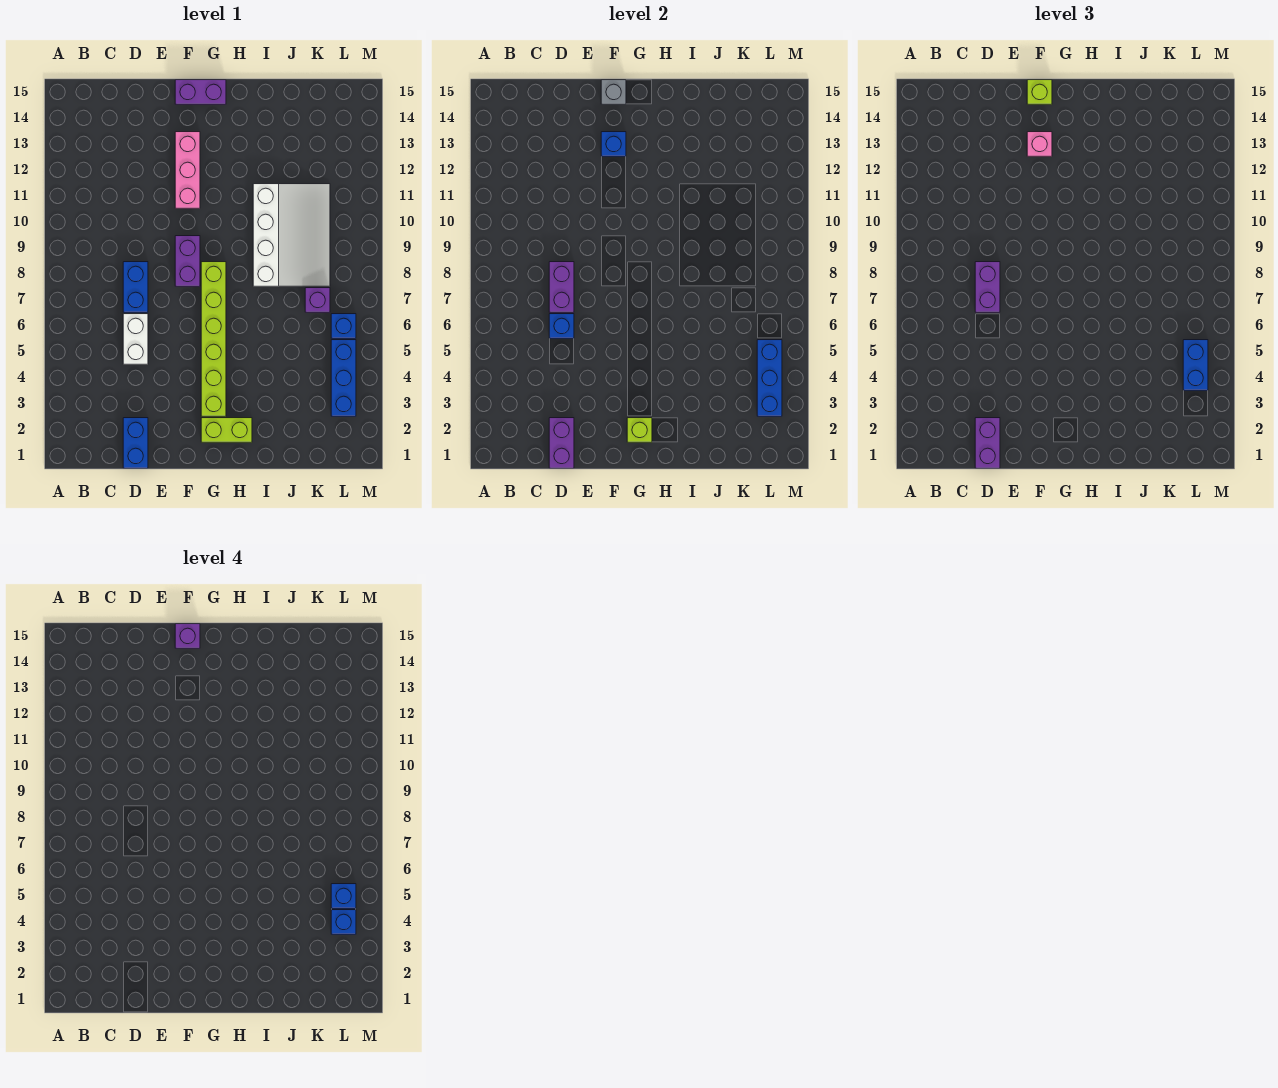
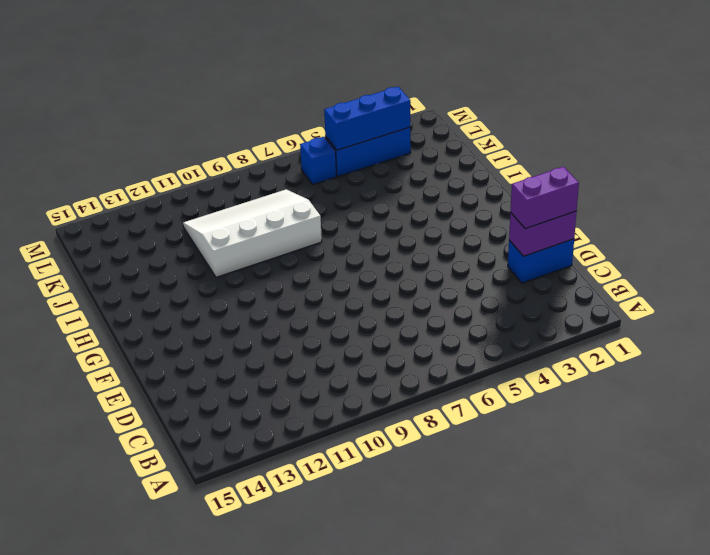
none -> white brick D5:D6 level 1
none -> blue brick D7:D8 level 1
none -> purple brick F8:F9 level 1

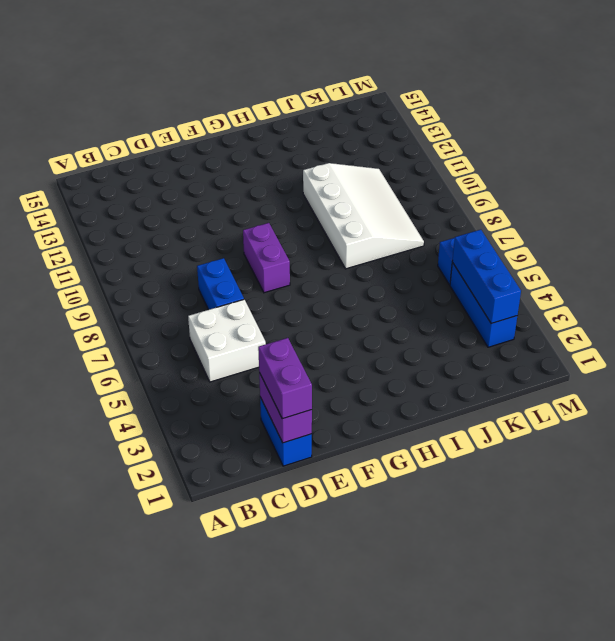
white brick C5:D6 level 1 -> white brick D5:D6 level 1
none -> pink brick F11:F13 level 1
none -> purple brick F15:G15 level 1
none -> lime brick G2:H2 level 1

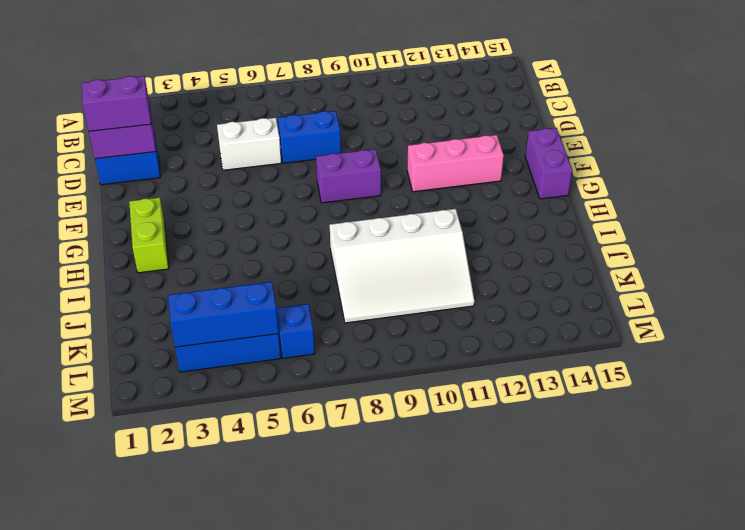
none -> lime brick G3:G8 level 1
none -> purple brick K7 level 1
none -> blue brick D6 level 2

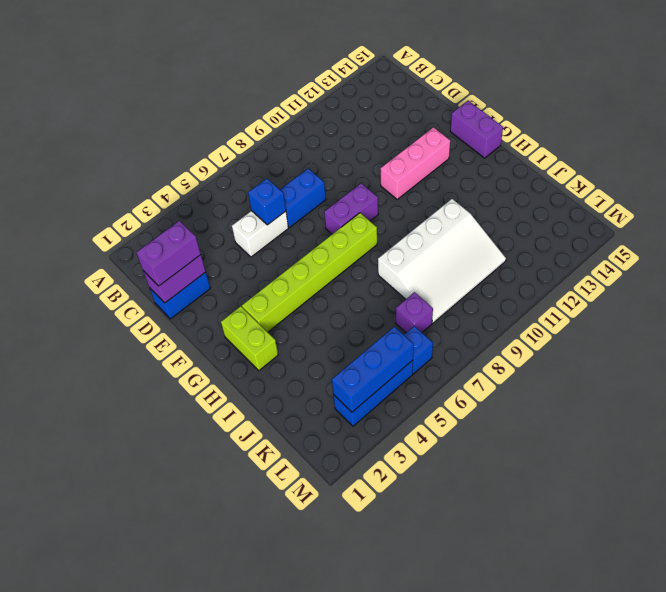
none -> purple brick D7:D8 level 2
none -> blue brick F13 level 2
none -> grey brick F15 level 2

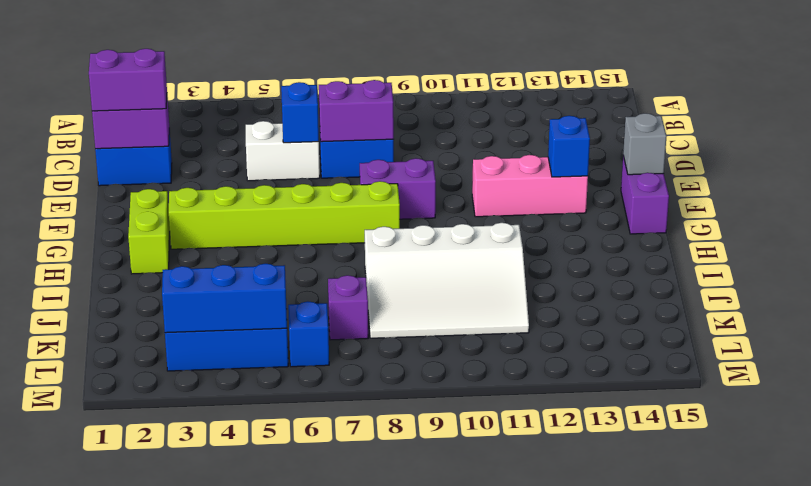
none -> lime brick G2 level 2
none -> purple brick D7:D8 level 3
none -> pink brick F13 level 3

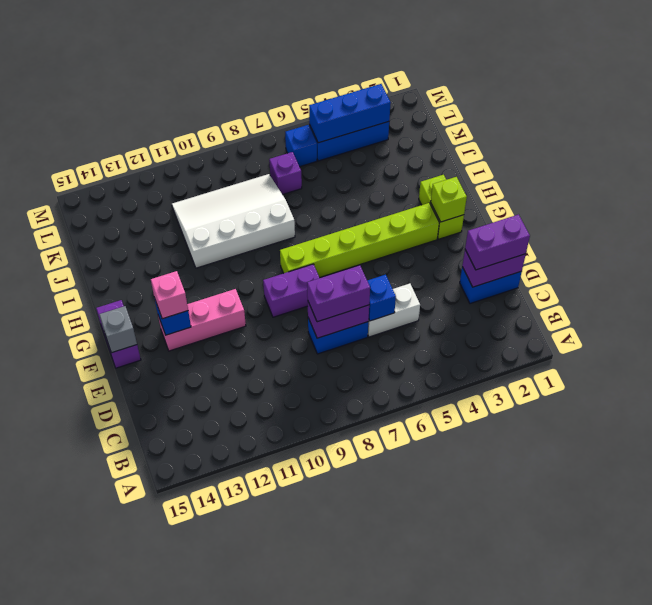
none -> lime brick F15 level 3
none -> blue brick L4:L5 level 3
none -> purple brick F15 level 4

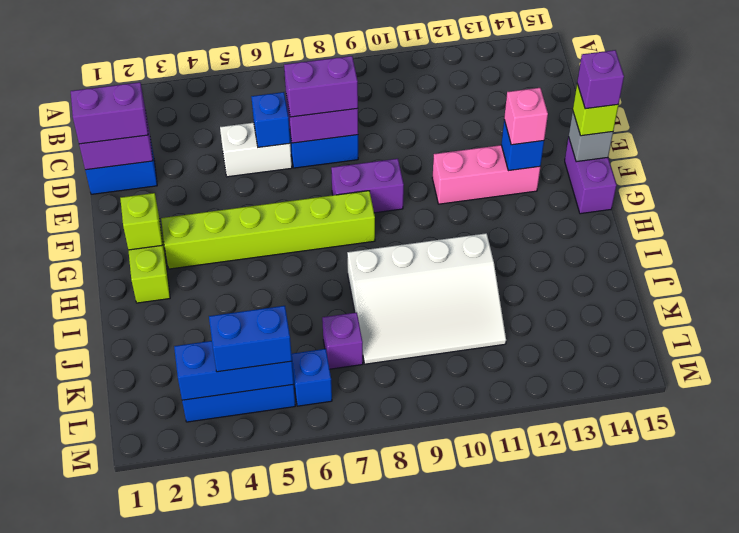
none -> blue brick L4 level 4
none -> blue brick L5 level 4

